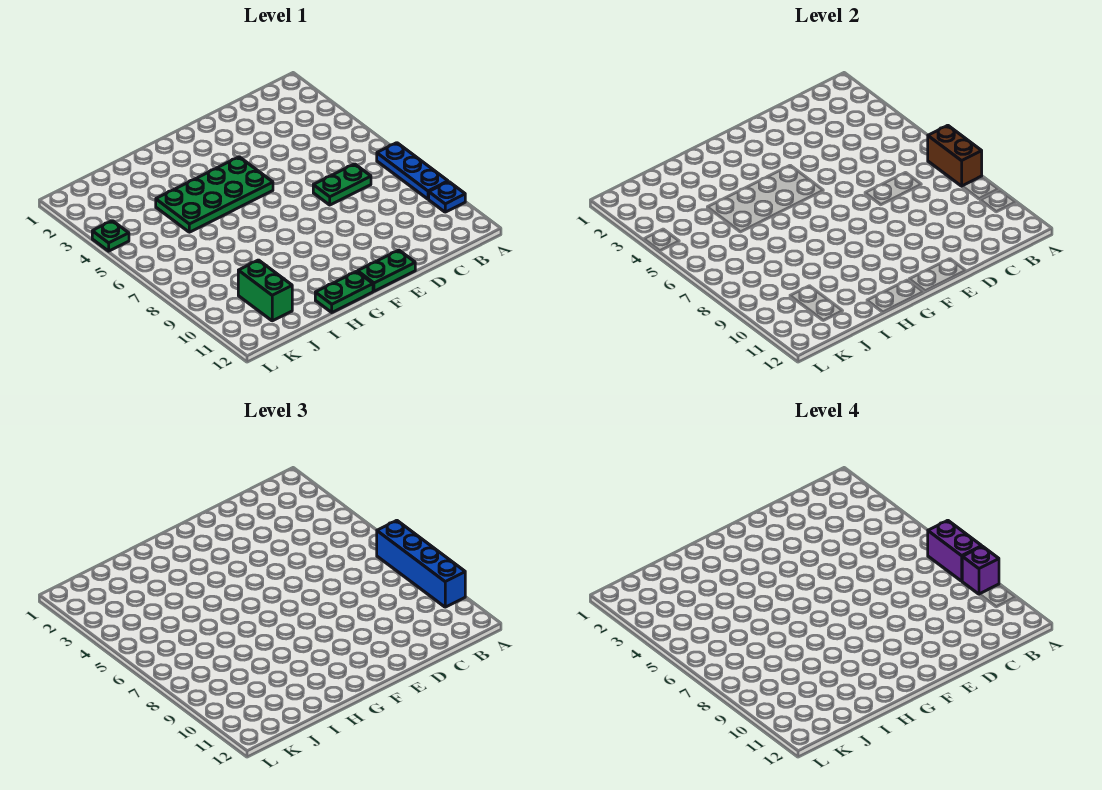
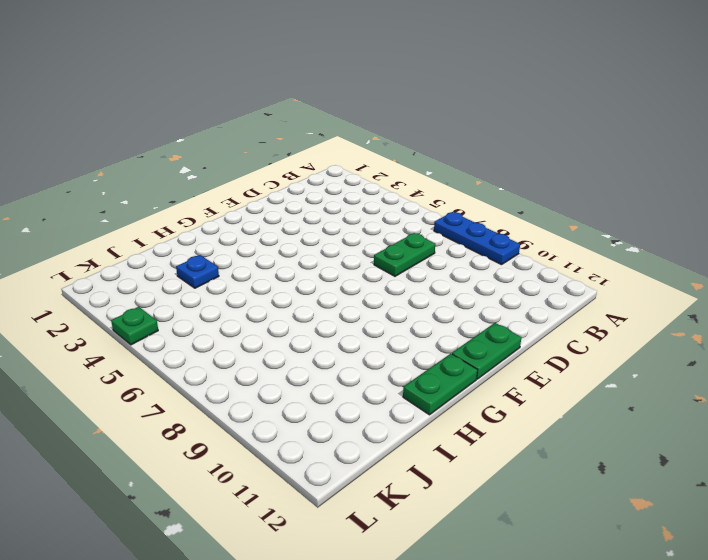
blue plate I3 level 1 -> blue plate A10 level 1
none -> green plate F4:I5 level 1
none -> green brick J10:J11 level 1
none -> brown brick A7:A8 level 2

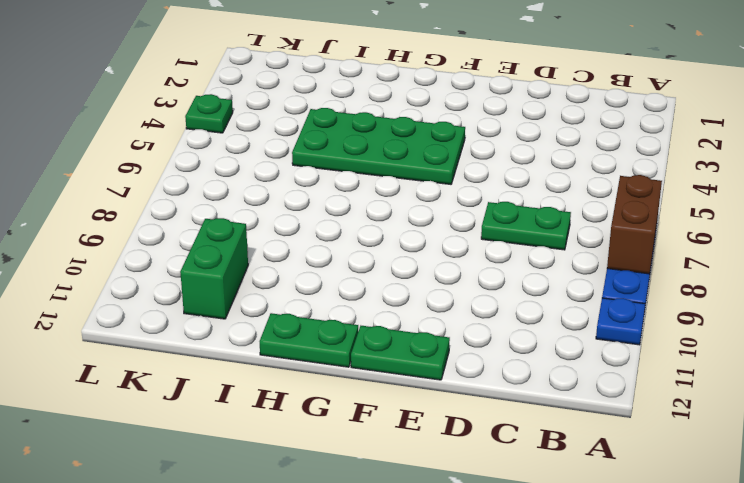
none -> blue brick A7:A10 level 3
none -> purple brick A7:A8 level 4
none -> purple brick A9 level 4

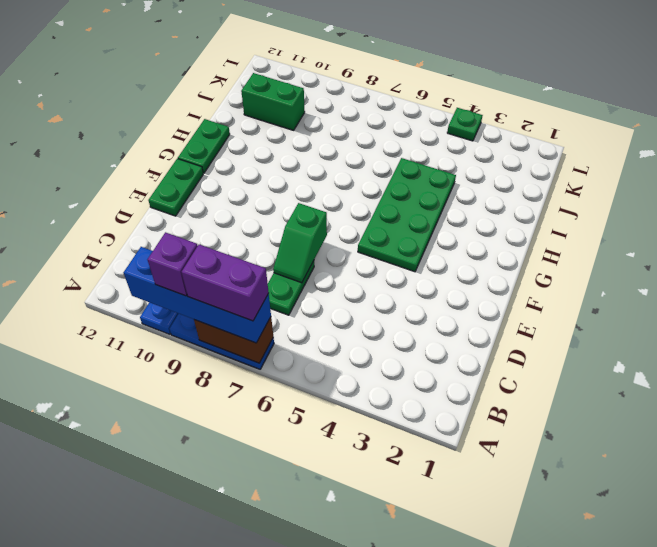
green slope D7:E7 level 2 top E -> none

